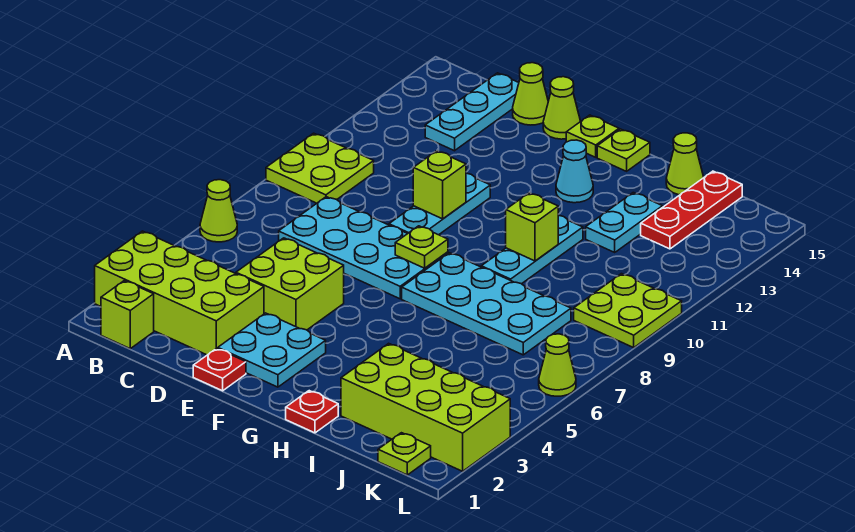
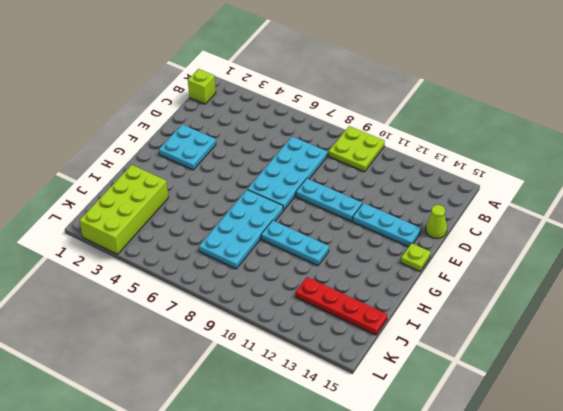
cyan plate E12:E14 level 1 -> cyan plate C13:C15 level 1
red plate J12:J15 level 1 -> red plate J13:J15 level 1
none -> lime brick A2:D3 level 1
none -> lime cone A6 level 1
none -> lime brick D4:E5 level 1

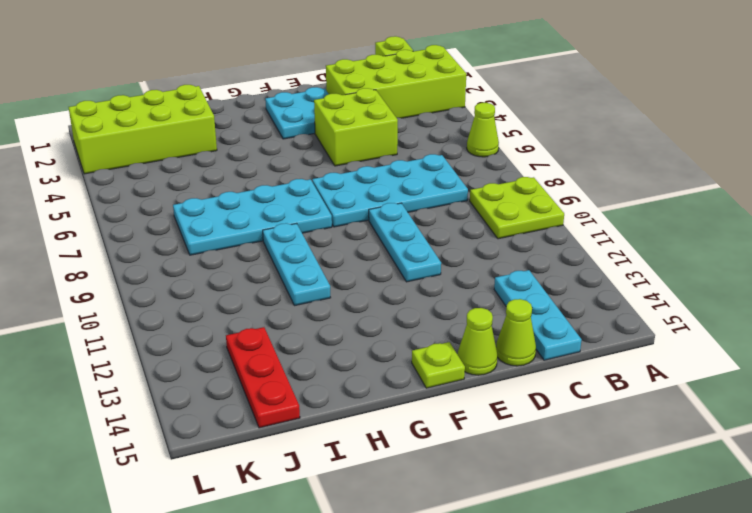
none -> red plate E1 level 1
none -> cyan cone G13 level 1
none -> lime plate G15 level 1

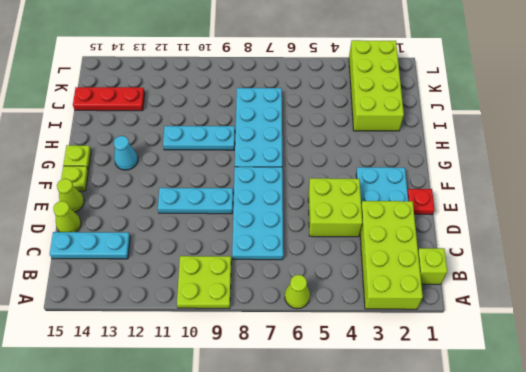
none -> red plate H1 level 1
none -> cyan plate I12:I13 level 1
none -> lime cone I15 level 1

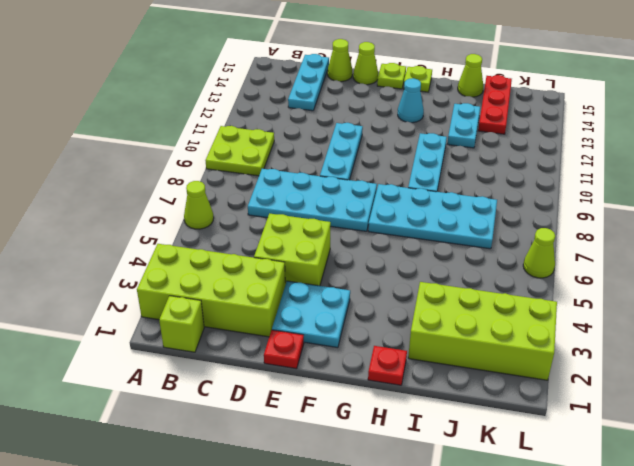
none -> lime plate K1 level 1
none -> lime plate K9:L10 level 1
none -> lime brick E10 level 2

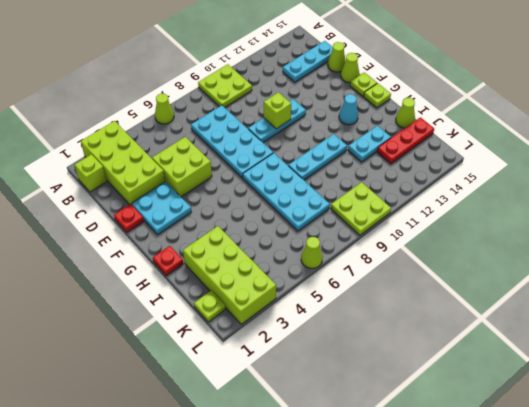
none -> lime plate F8 level 2
none -> lime brick H10 level 2

